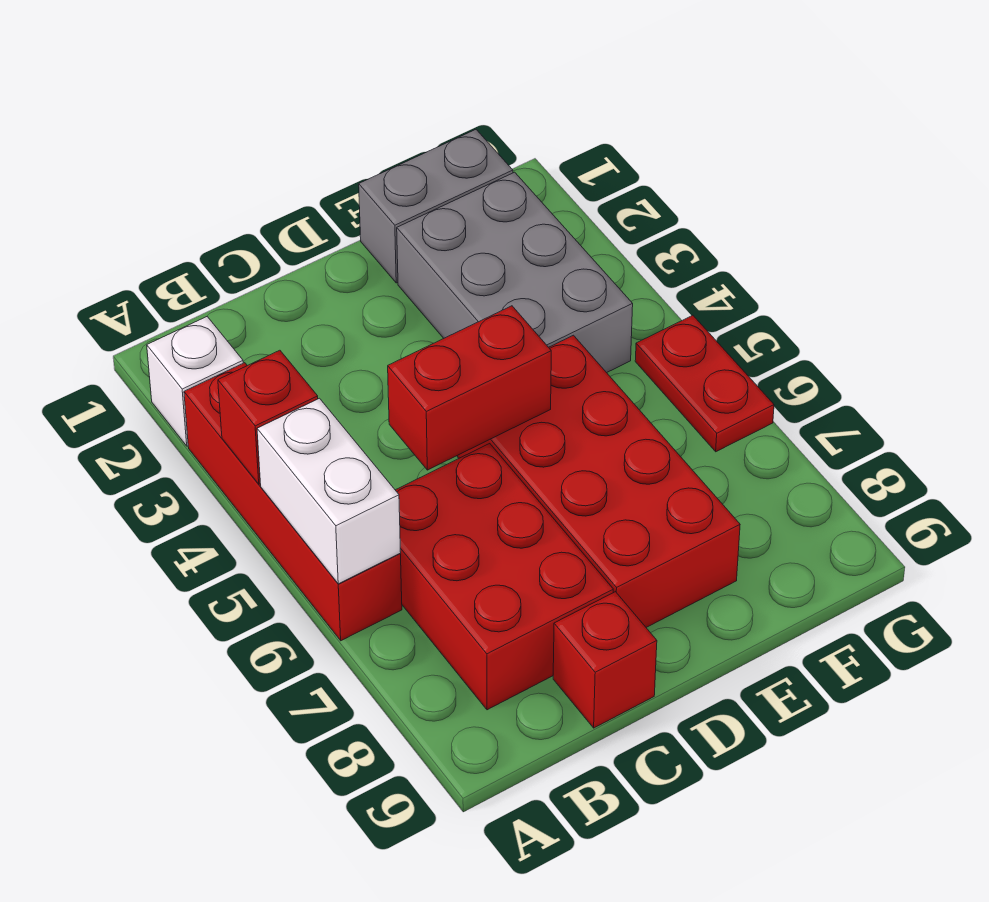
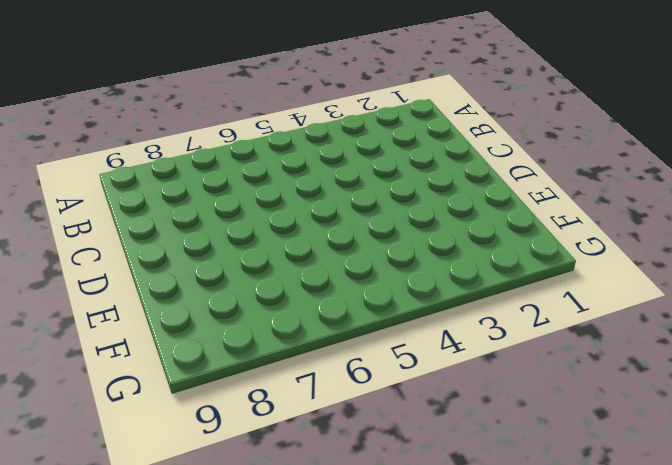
none -> white brick A2 level 1
none -> red brick A3:A6 level 1

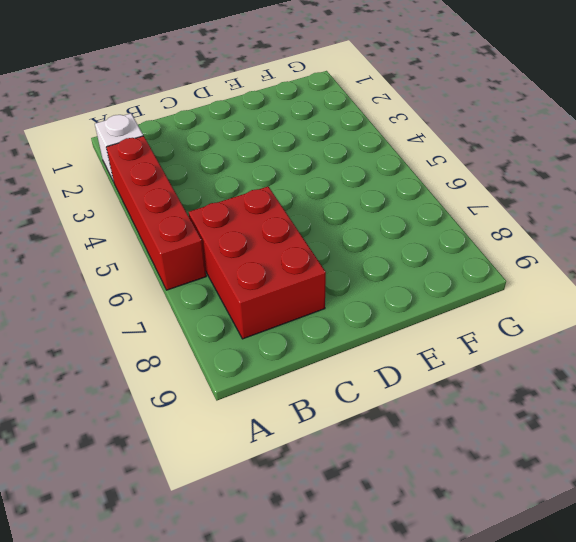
none -> red brick C9 level 1
none -> red brick D5:E8 level 1

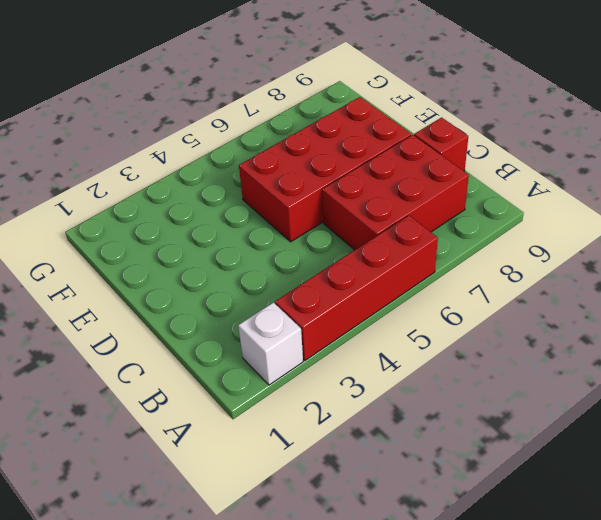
none -> grey brick E1:F1 level 1
none -> grey brick E2:F4 level 1

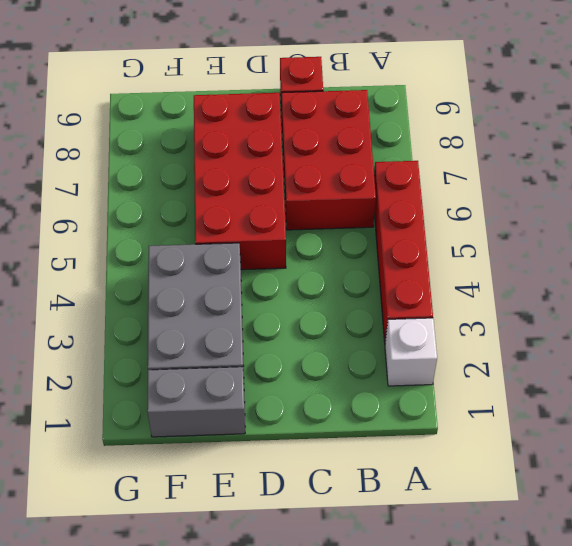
none -> red plate G5:G6 level 1
none -> red brick A4 level 2

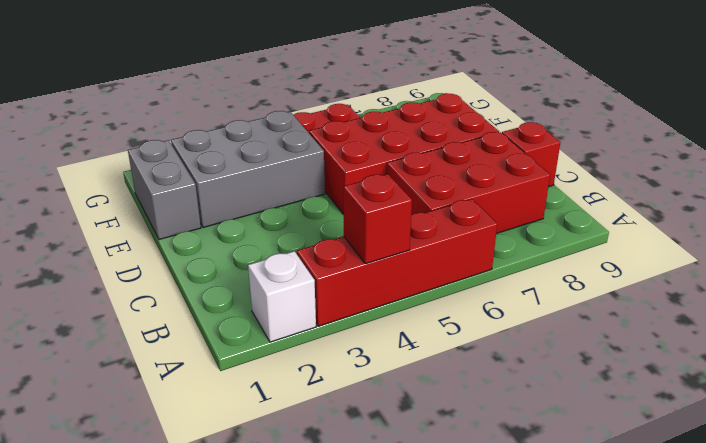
none -> white brick A5:A6 level 2
none -> red brick C5:D5 level 2

